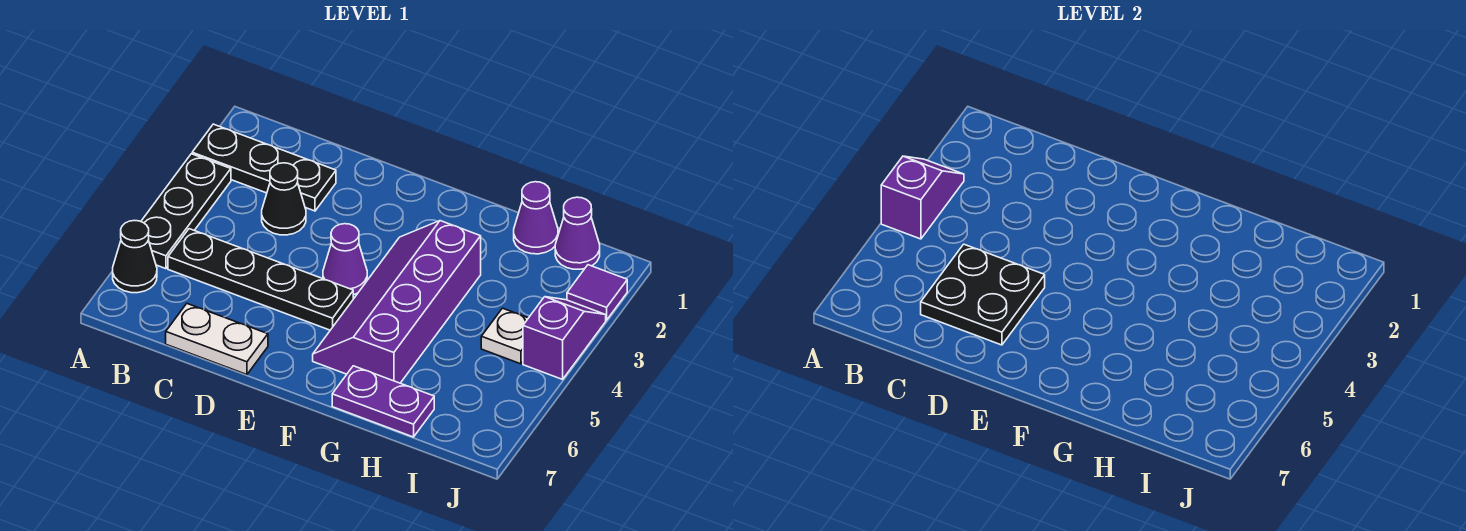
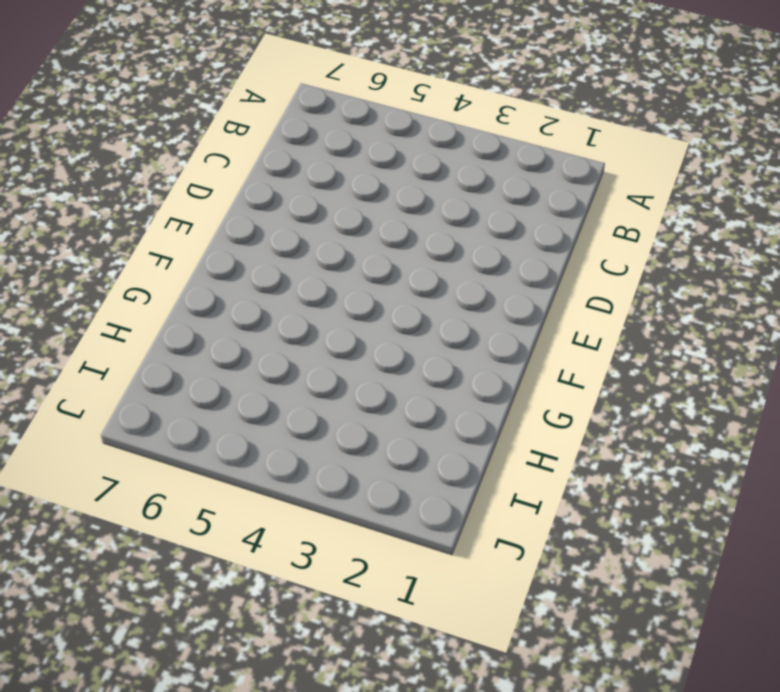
none -> black plate A2:C2 level 1
none -> black plate A3:A5 level 1
none -> black cone A6 level 1

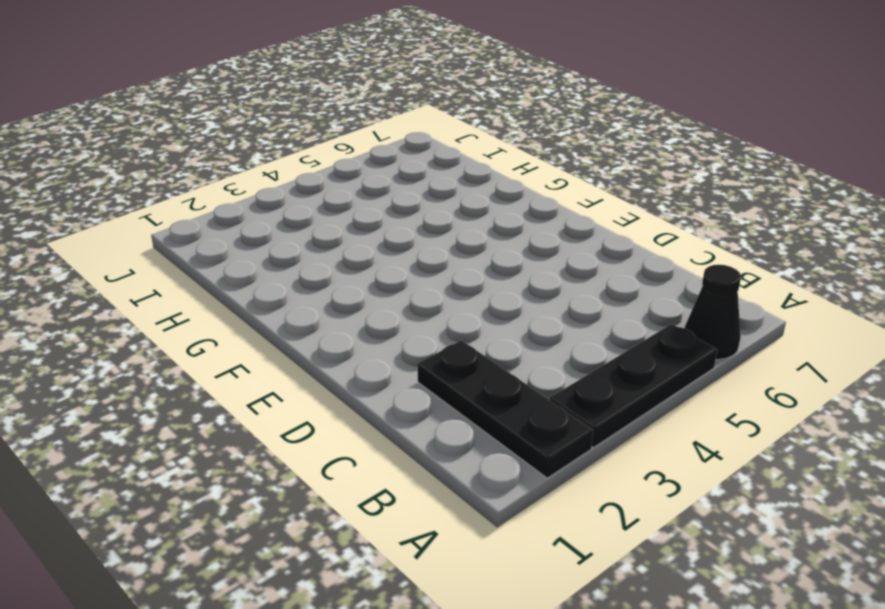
none -> black plate B5:E5 level 1
none -> black cone C3 level 1
none -> white plate C7:D7 level 1

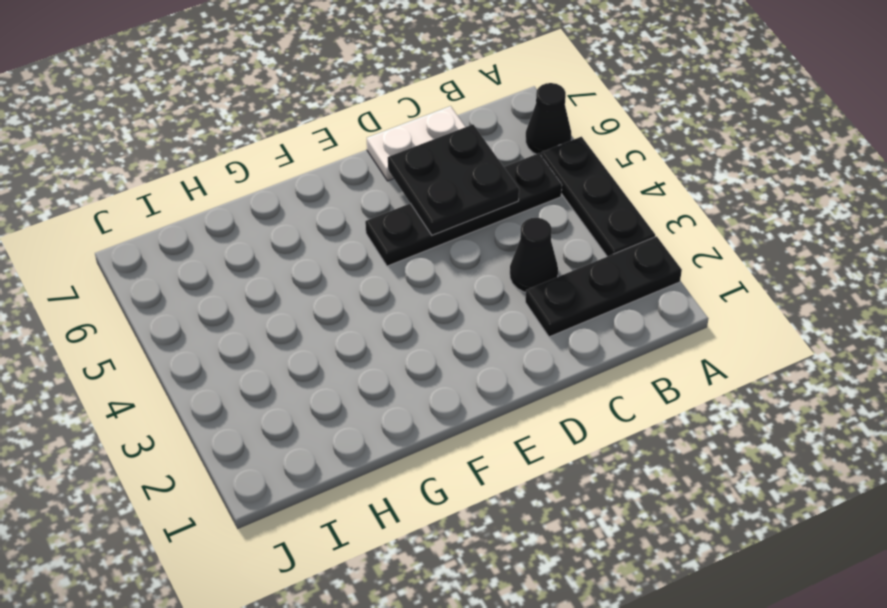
none -> purple cone E4 level 1
none -> purple slope F3:G6 level 1 top G
none -> purple plate G7:H7 level 1

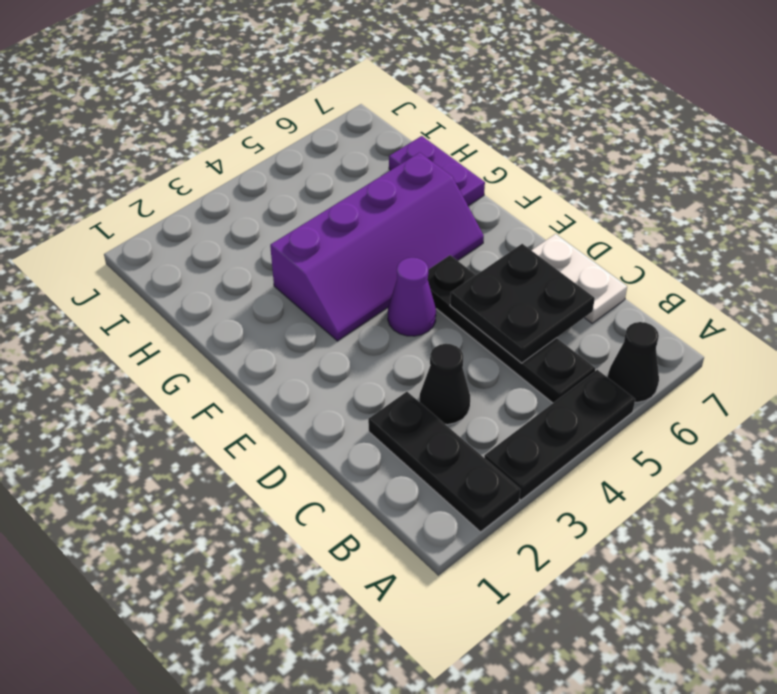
none -> purple cone H1 level 1
none -> purple cone I1 level 1
none -> white plate I4 level 1

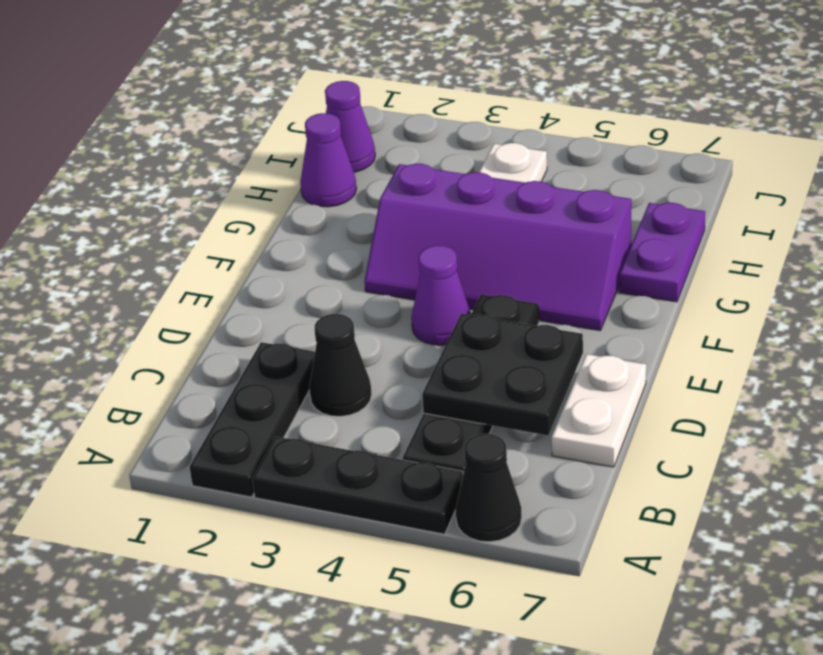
none -> purple tile J2 level 1
none -> purple slope J3:J4 level 1 top 4
none -> purple slope A3:A4 level 2 top 4

